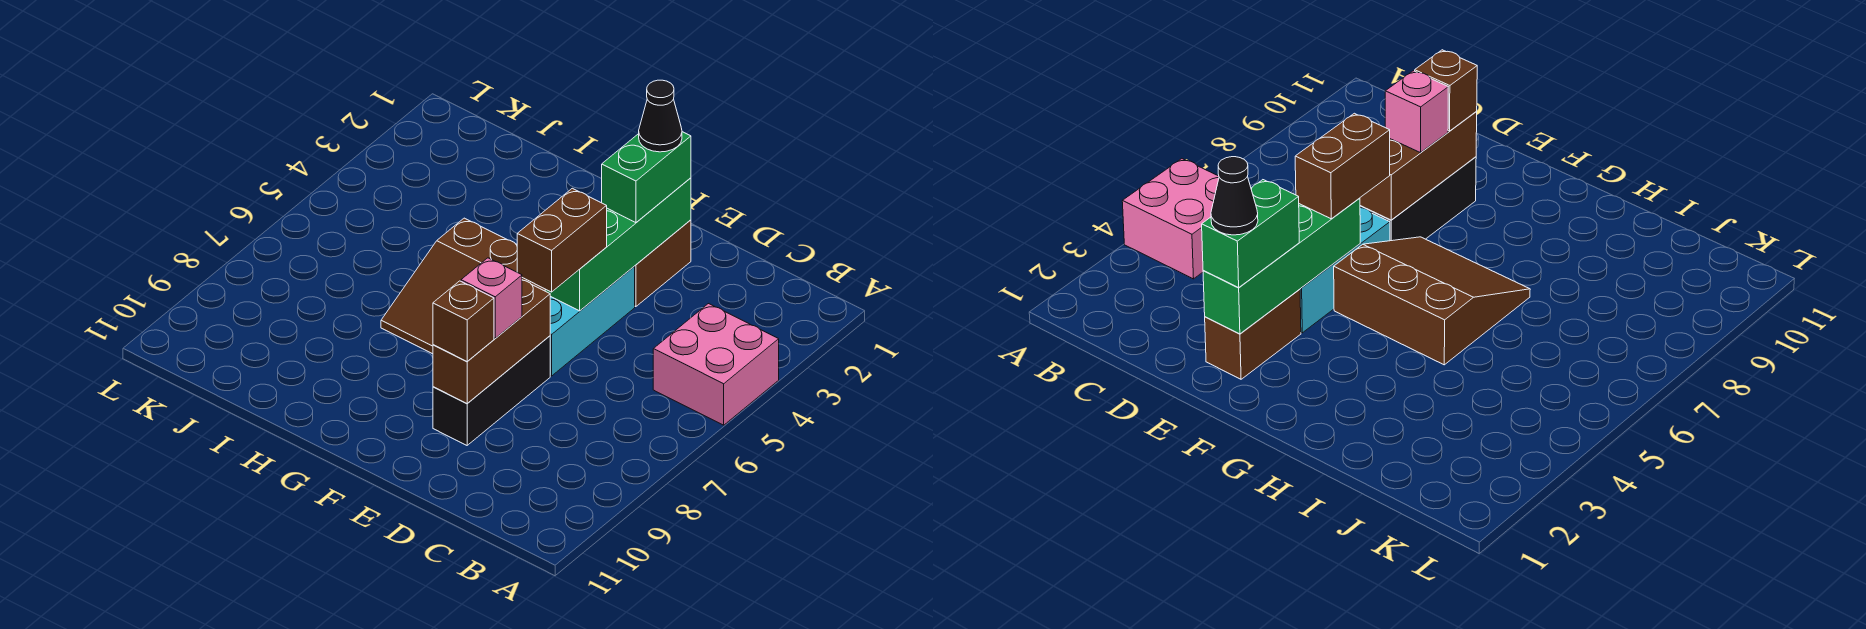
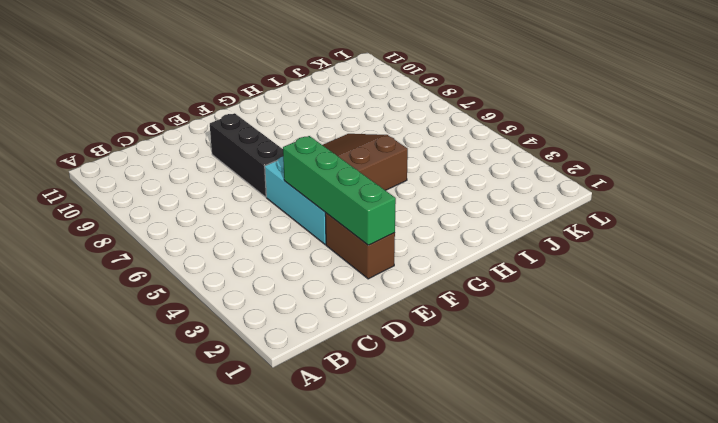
none -> pink brick A4:B5 level 1
none -> brown brick E7:E9 level 2
none -> green brick E2:E3 level 3

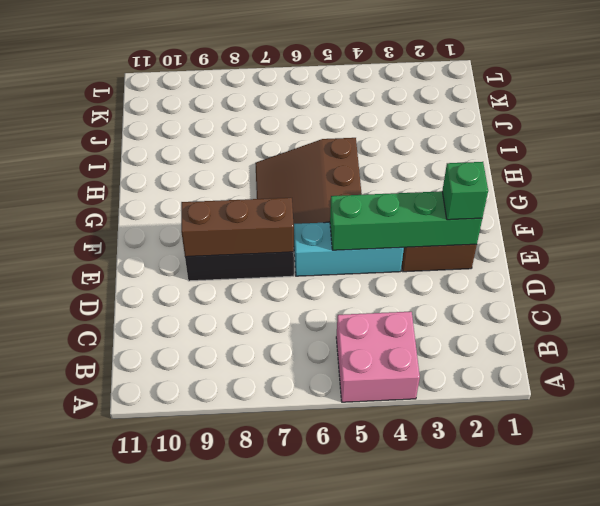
green brick E2 level 3 -> green brick E2:E3 level 3
none -> brown brick E5:E6 level 3
none -> pink brick E8 level 3
none -> brown brick E9 level 3

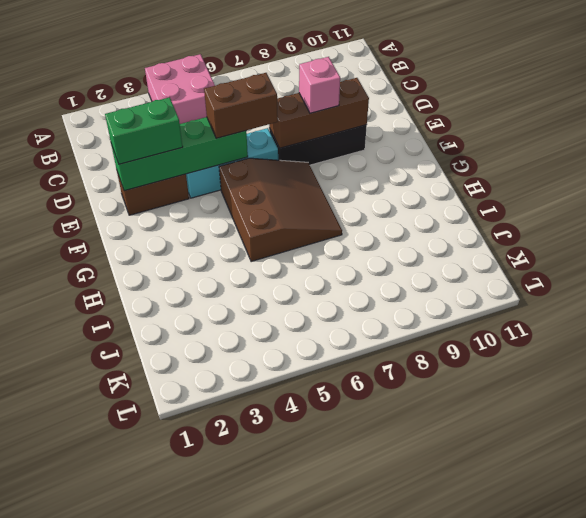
none -> brown brick E9 level 3
none -> black cone E2 level 4

